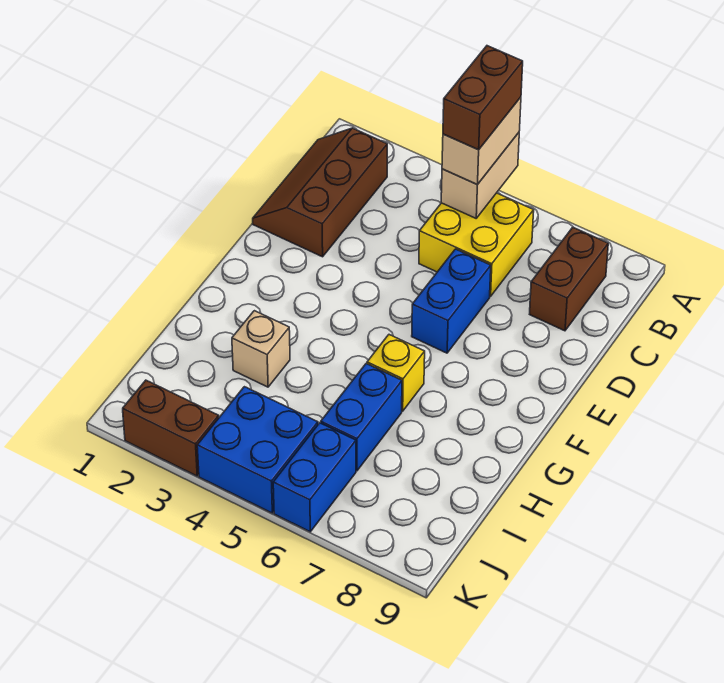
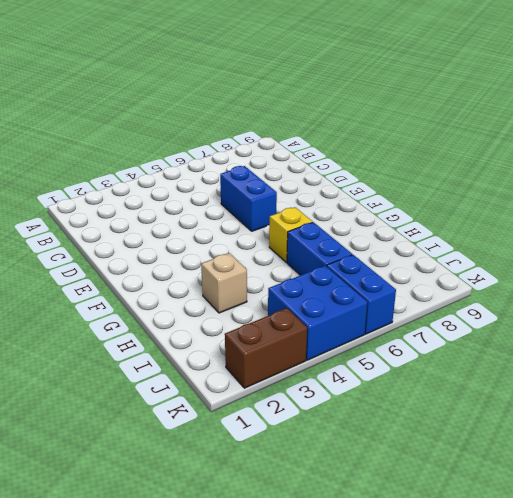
none -> brown slope B1:D2 level 1 top 2
none -> yellow brick B5:C6 level 1
none -> brown brick B8:C8 level 1

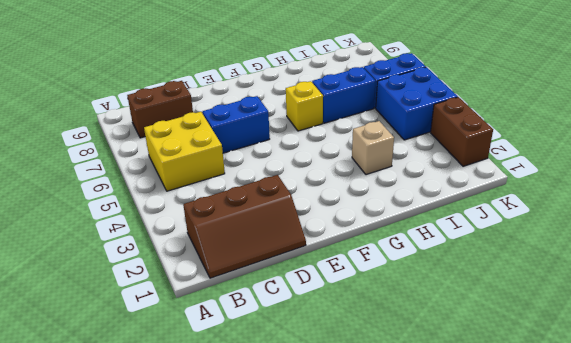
none -> tan brick A5:B5 level 2
none -> tan brick A5:B5 level 3
none -> brown brick A5:B5 level 4

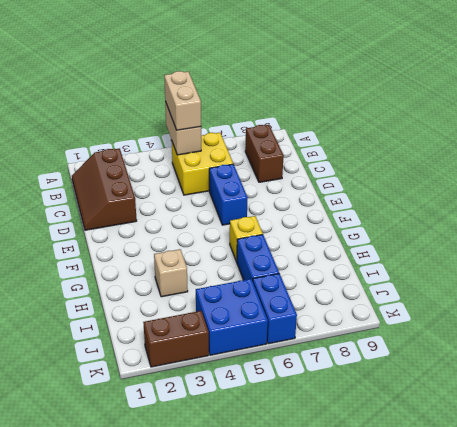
none -> brown brick A5:B5 level 4

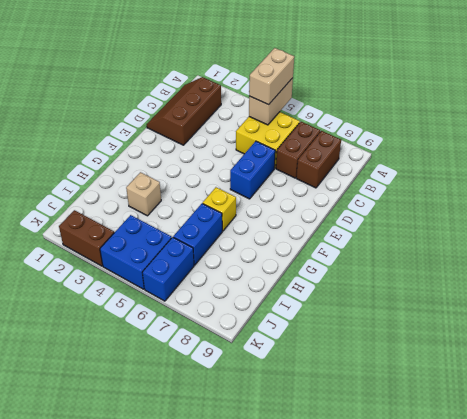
brown brick B7:C7 level 1 -> brown brick A5:B5 level 4

